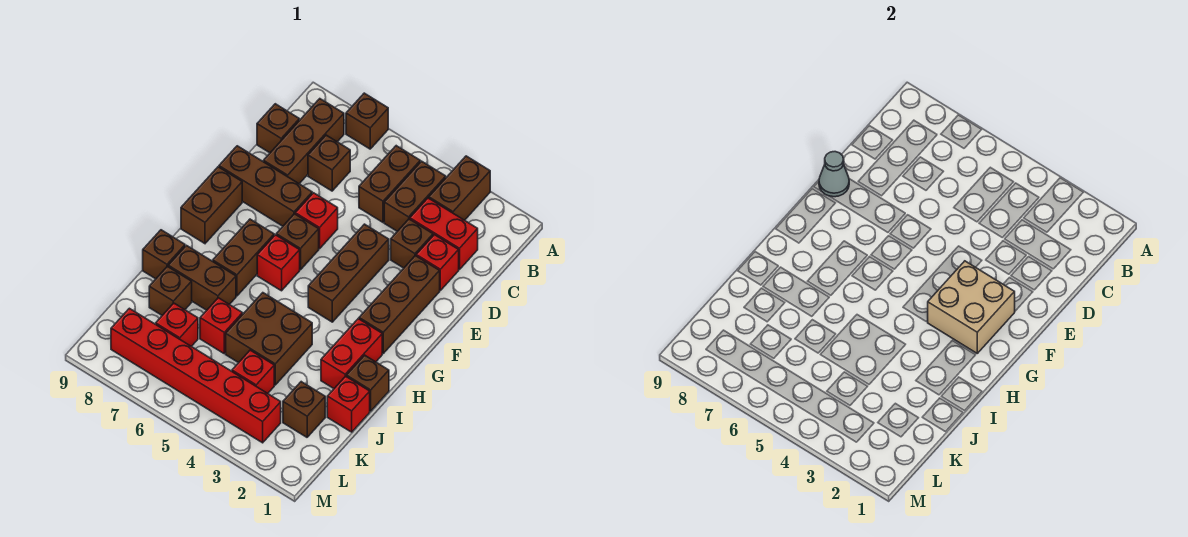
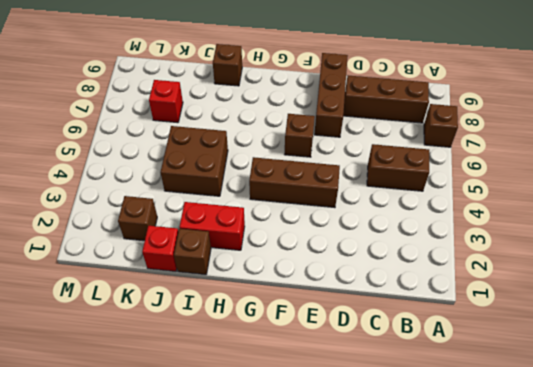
none -> brown brick A3:B3 level 1
none -> brown brick B4:C4 level 1
none -> red brick C2:C3 level 1
none -> brown brick C7 level 1

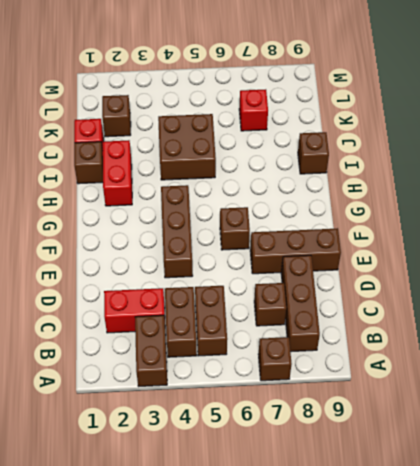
none -> brown brick C9 level 1
none -> red brick D2 level 1
none -> brown brick D3 level 1
none -> brown brick E2:G2 level 1

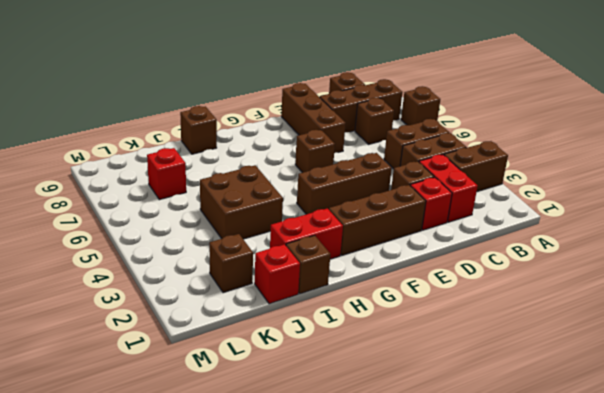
none -> red brick E6 level 1
none -> brown brick F9:G9 level 1
none -> red brick G6 level 1
none -> brown brick G7:H7 level 1

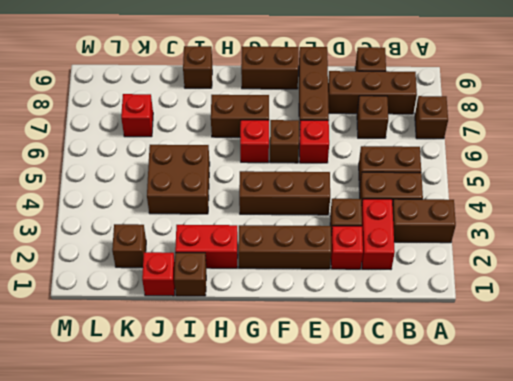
none -> brown brick I7:I8 level 1
none -> red brick J6 level 1
none -> brown brick J8 level 1
none -> red brick K4 level 1

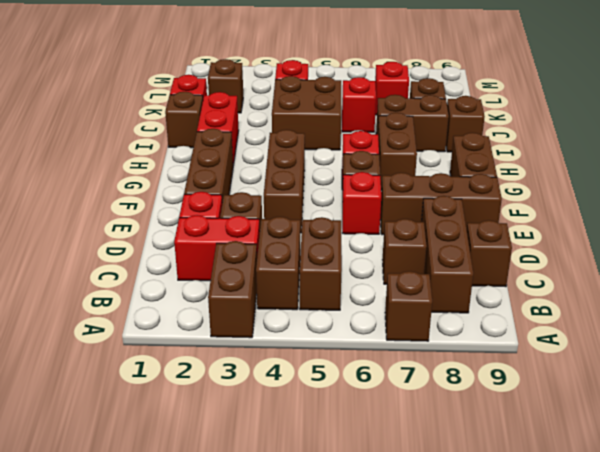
none -> red brick L3:L8 level 1
none -> grey cone E9 level 2
none -> tan brick F2:G3 level 2

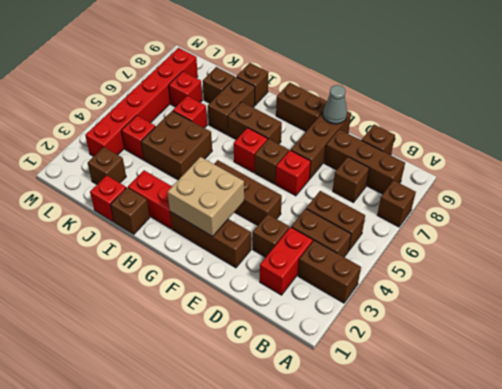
none -> red brick D2 level 1

